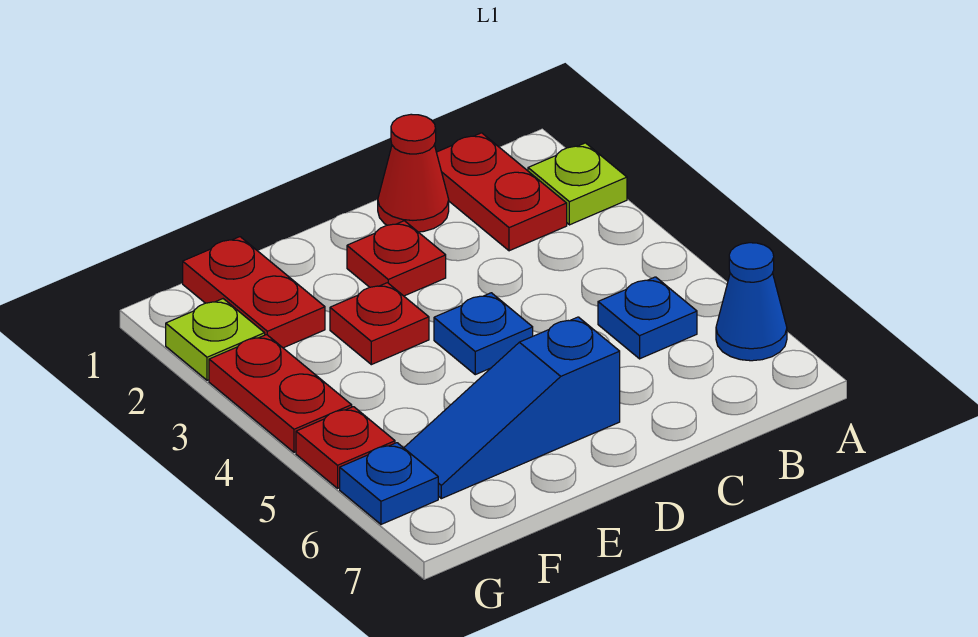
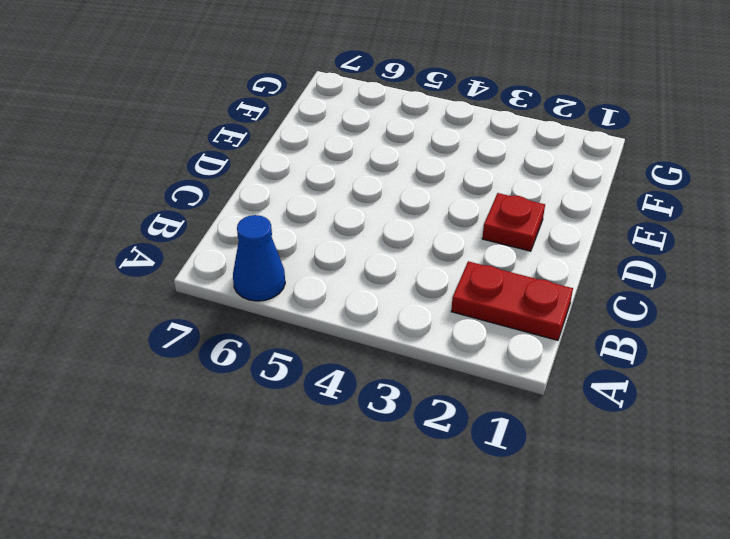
none -> lime plate A2 level 1
none -> blue plate B5 level 1
none -> red cone C1 level 1

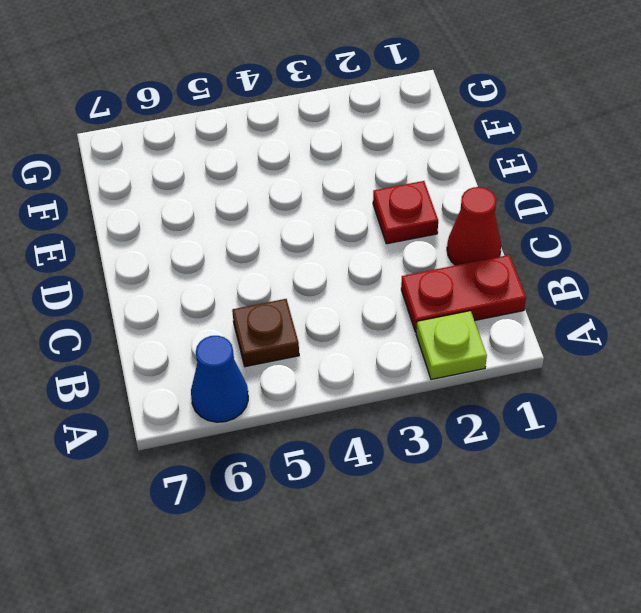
brown plate B5 level 1 -> blue plate B5 level 1
none -> blue plate D4 level 1
none -> blue slope D6:F6 level 1 top D
none -> red plate E3 level 1

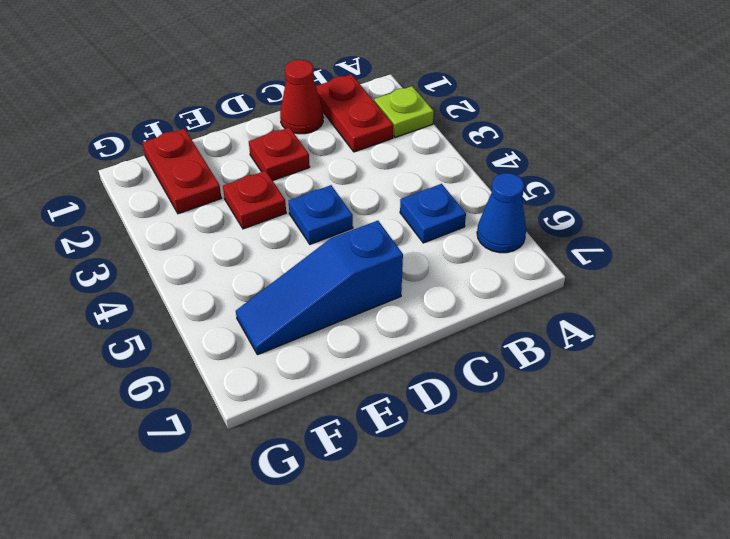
none -> lime plate G2 level 1
none -> red plate G3:G4 level 1
none -> red plate G5 level 1

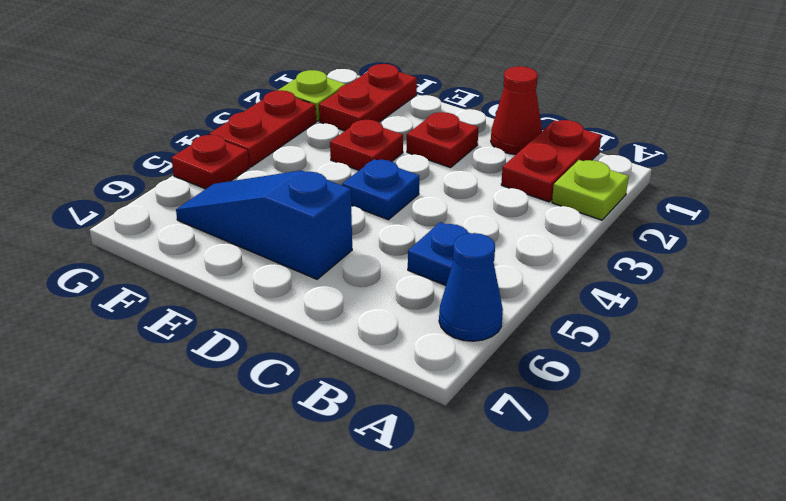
none -> blue plate G6 level 1

